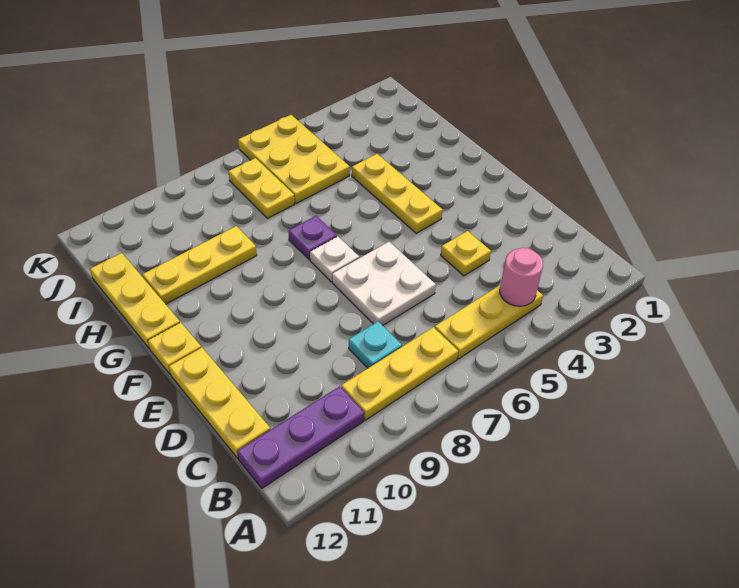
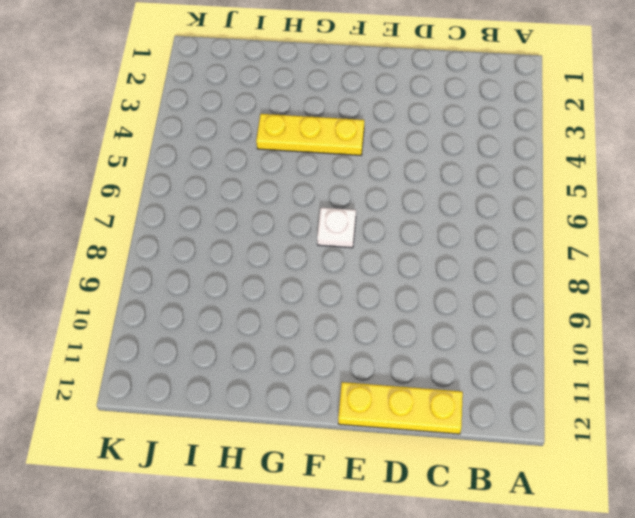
none -> yellow plate B4:B6 level 1
none -> yellow plate B7:B9 level 1
none -> purple plate B10:B12 level 1

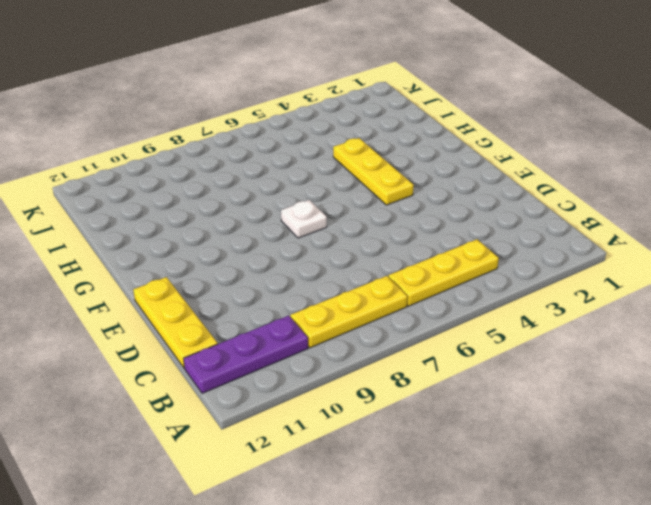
none -> cyan plate C8 level 1
none -> yellow plate D4 level 1
none -> white plate D6:E7 level 1

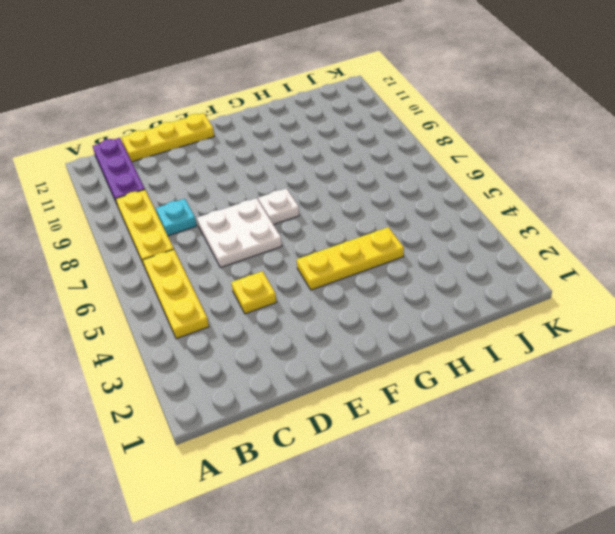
none -> yellow plate F12 level 1
none -> purple plate G7 level 1
none -> yellow plate G12:I12 level 1

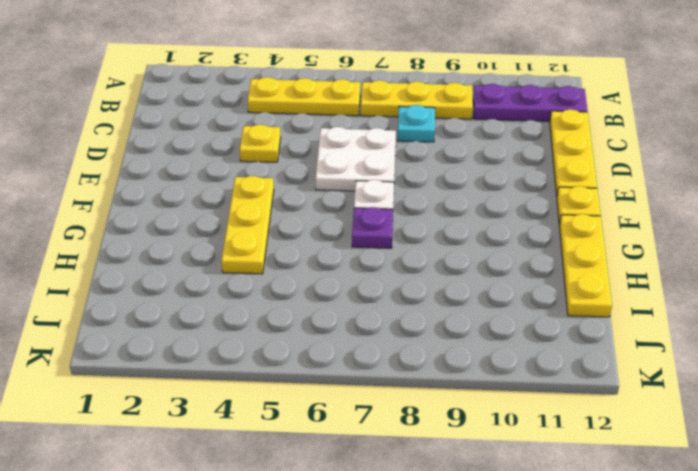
none -> yellow plate H9:H11 level 1
none -> yellow plate I5:K6 level 1
none -> yellow plate I7:J7 level 1

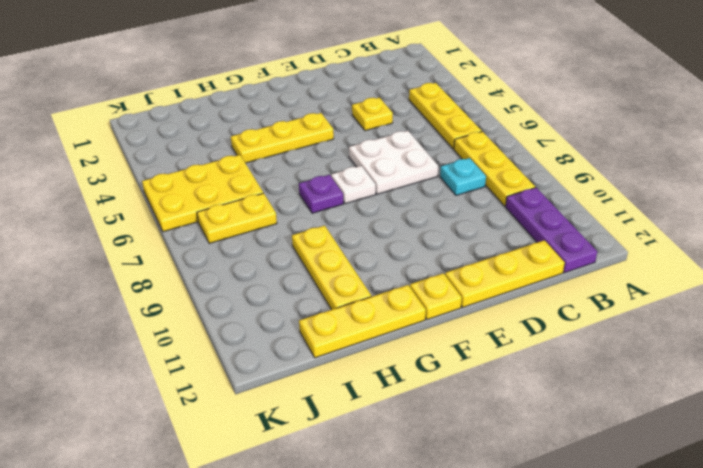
none -> pink round brick B4 level 2

